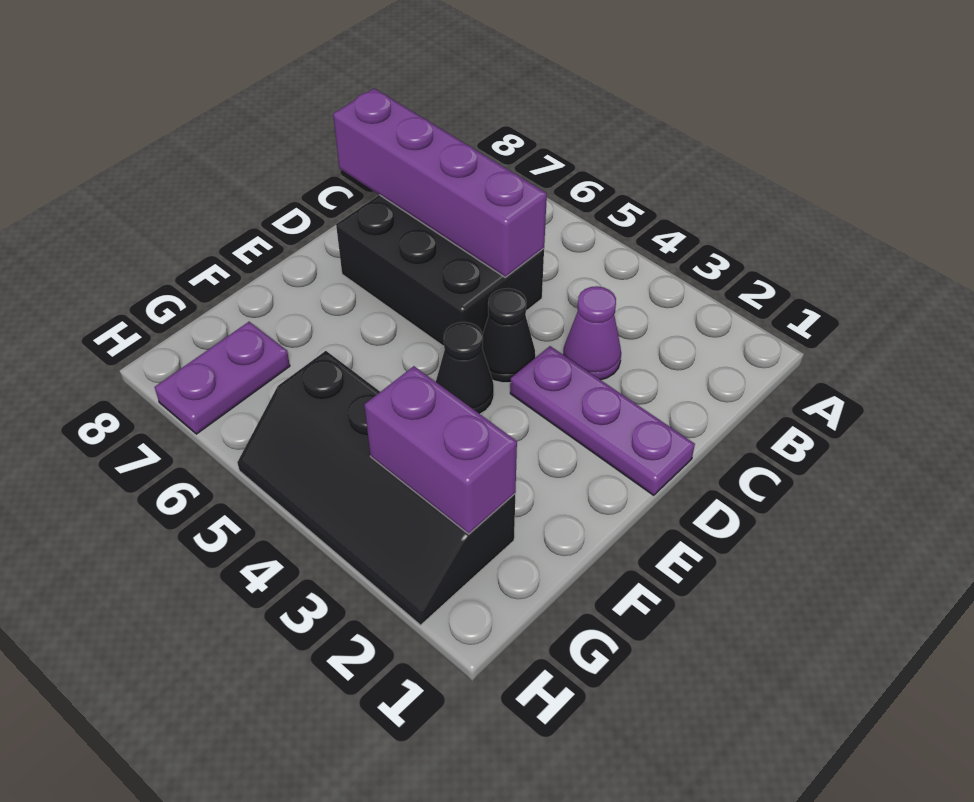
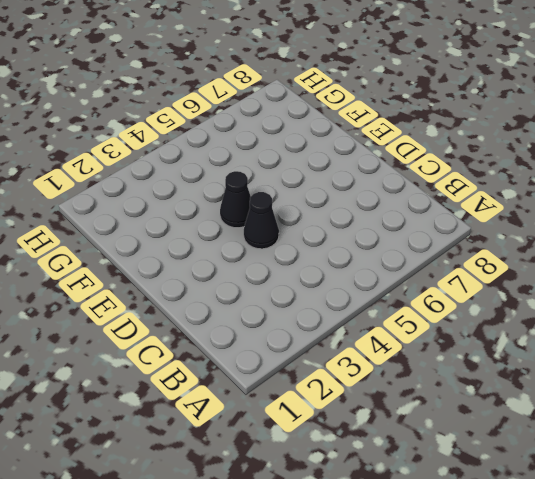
none -> purple cone C3 level 1
none -> black brick C5:D7 level 1

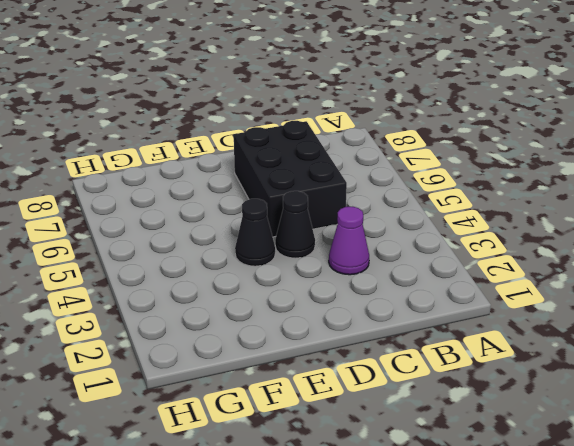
none -> purple plate D1:D3 level 1
none -> black slope G2:H5 level 1 top G

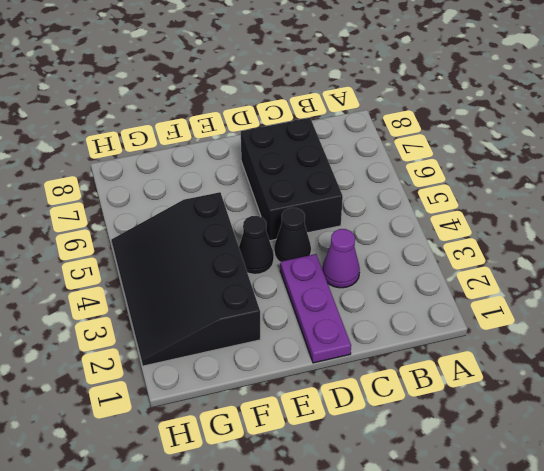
black slope F2:H5 level 1 top F -> black slope G2:H5 level 1 top G
none -> purple plate G7:H7 level 1
none -> purple brick C5:C8 level 2

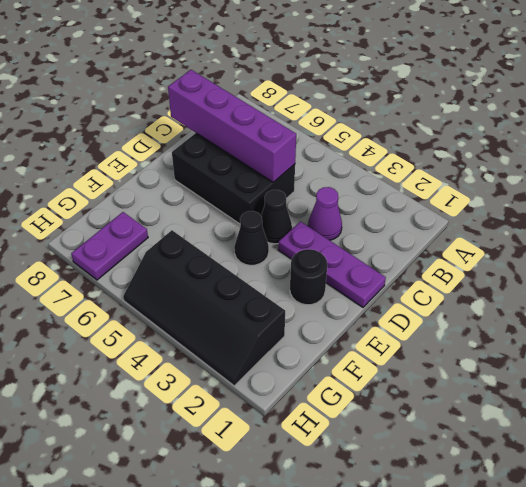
black round brick E2 level 1 -> none
none -> purple brick G2:G3 level 2

